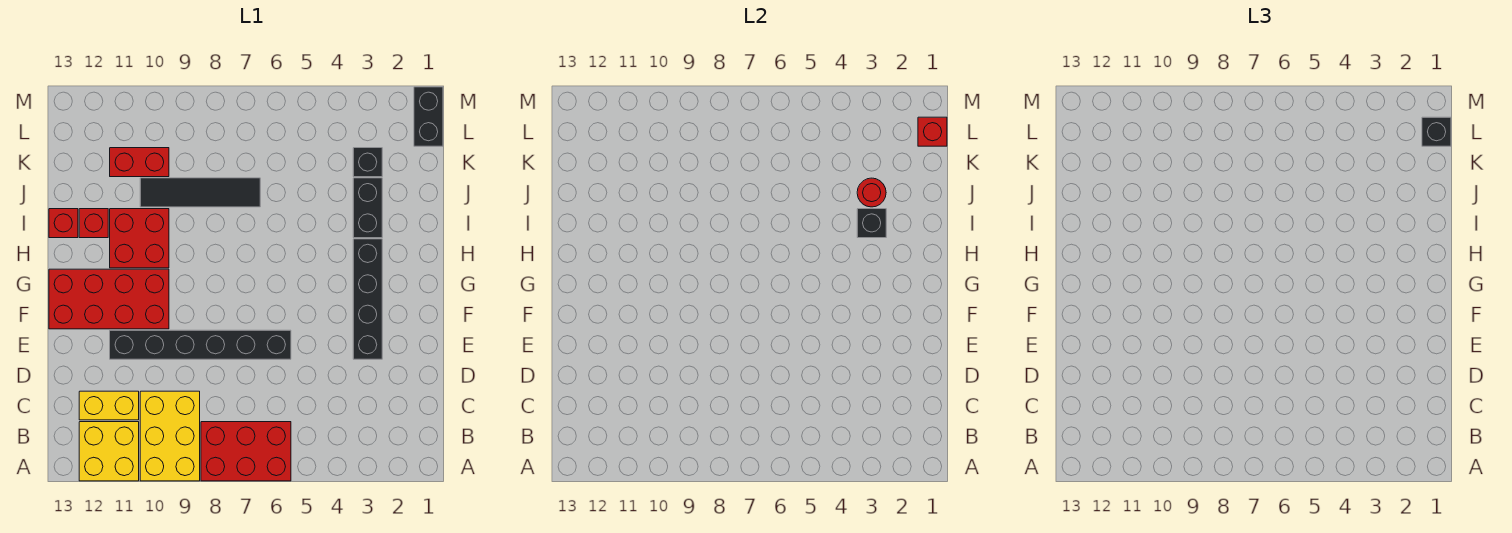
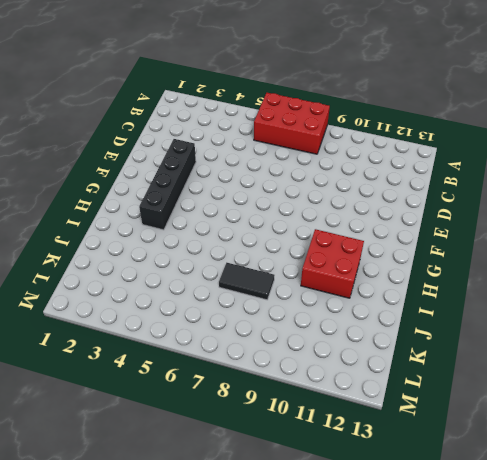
black tile J7:J8 level 1 -> black tile J7:J10 level 1
none -> yellow brick A9:C10 level 1
none -> yellow brick A11:B12 level 1
none -> yellow brick C11:C12 level 1

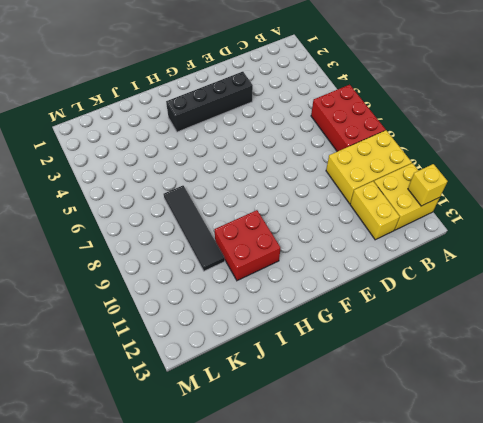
yellow brick A12 level 2 -> none
none -> black brick E6:E11 level 1
none -> red brick F10:G13 level 1
none -> black brick I3:J3 level 1

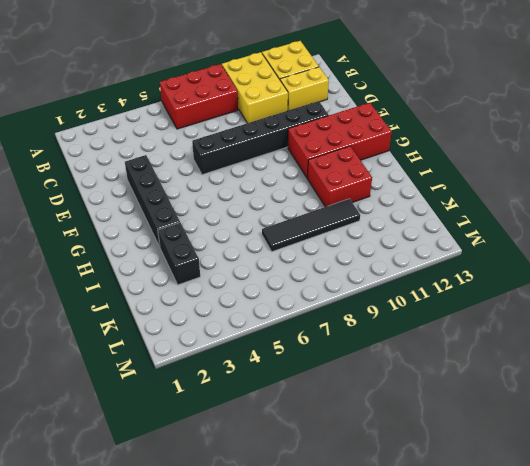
none -> red brick I12 level 1
none -> red brick I13 level 1
none -> black brick K3 level 1

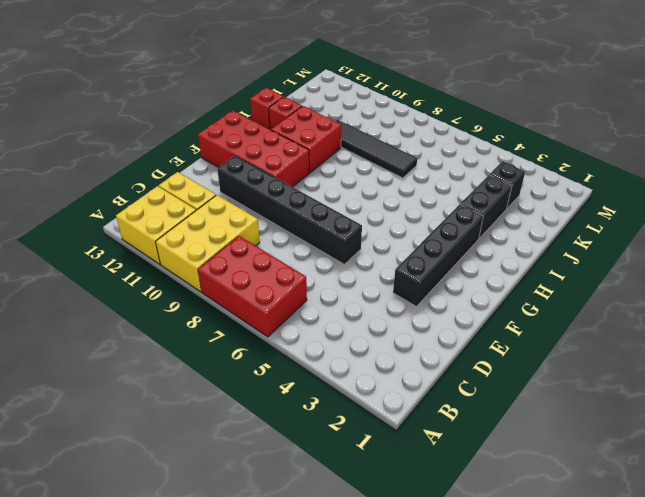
none -> red brick K10:K11 level 1
none -> black brick L1:M1 level 1
none -> black brick I3 level 2

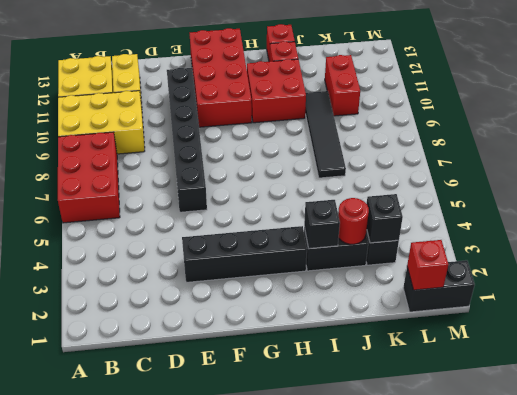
black brick K3 level 2 -> black brick L1 level 3

